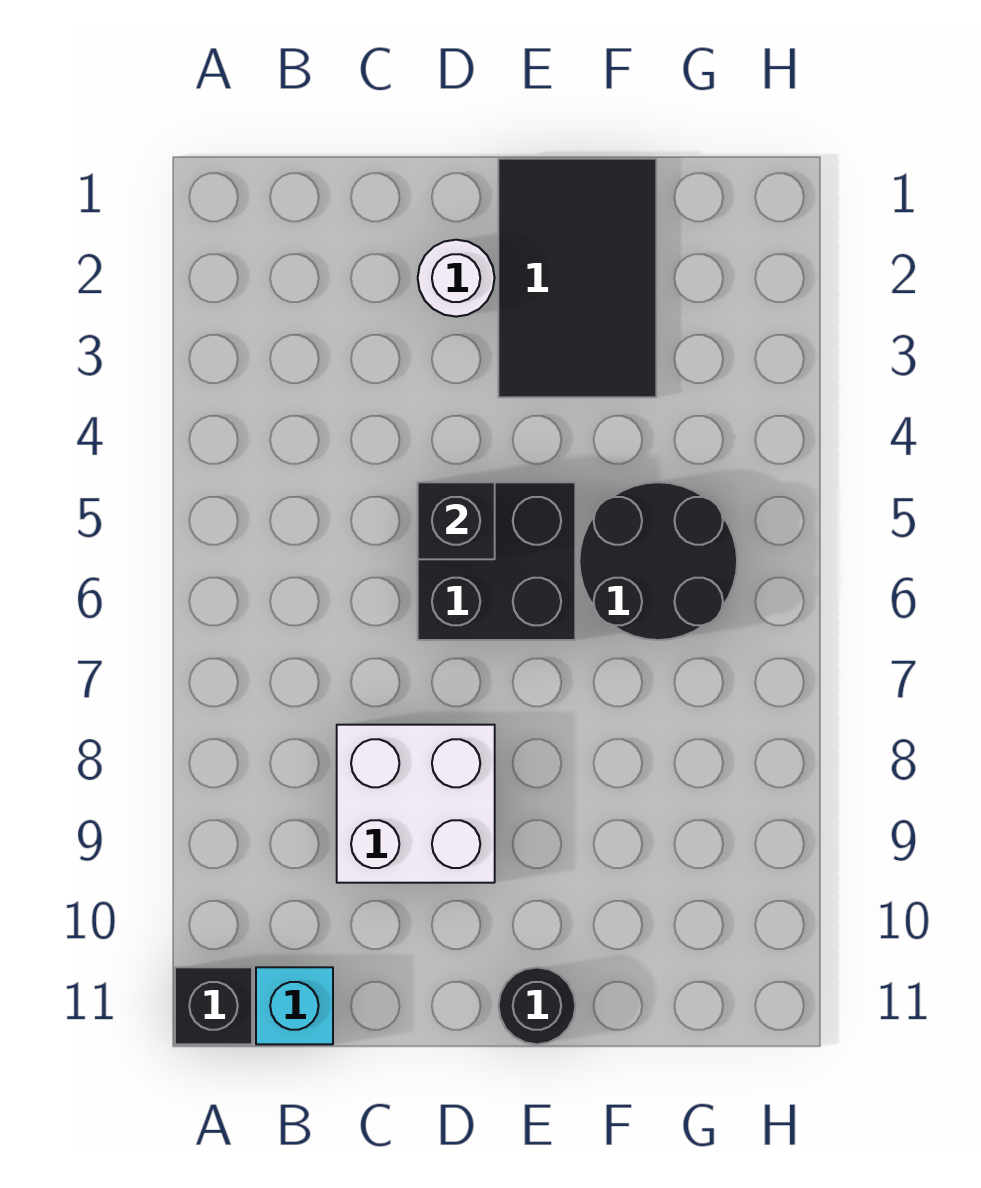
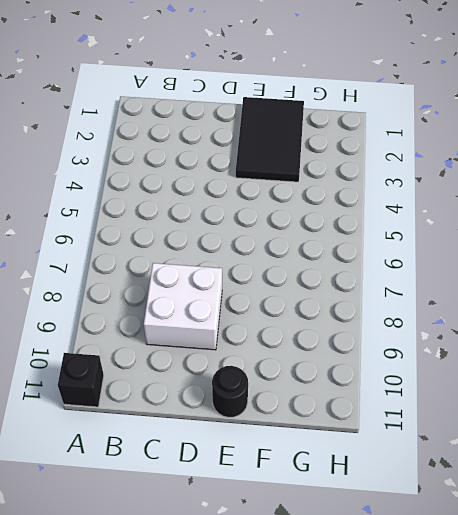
none -> cyan brick B11 level 1
none -> white round brick D2 level 1

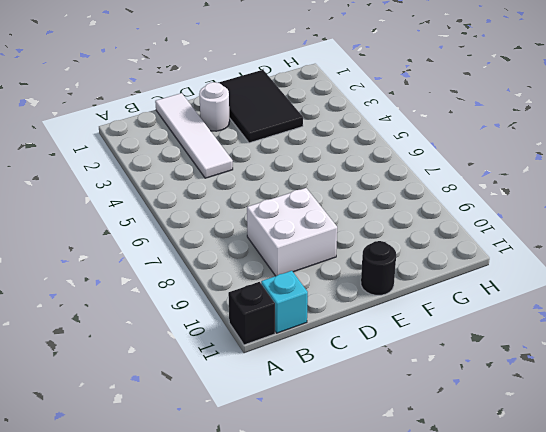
white tile C1:C4 level 1 -> none
none -> black brick D5:E6 level 1
none -> black round brick F5:G6 level 1

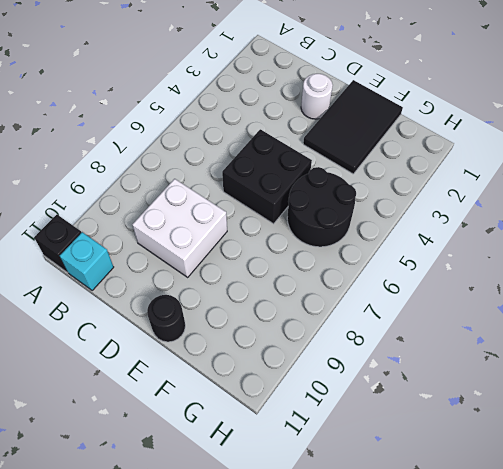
none -> black brick D5 level 2

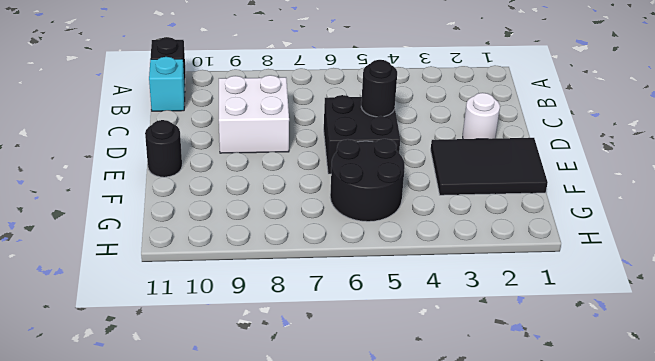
black round brick D5 level 2 -> black brick D5 level 2

